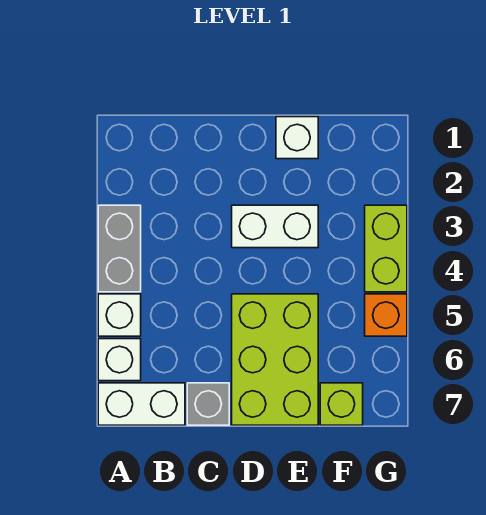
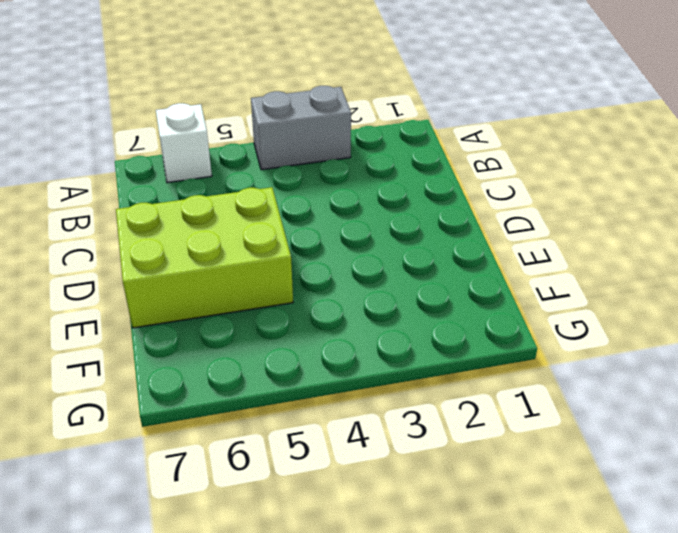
none -> white brick A5 level 1
none -> white brick A7:B7 level 1

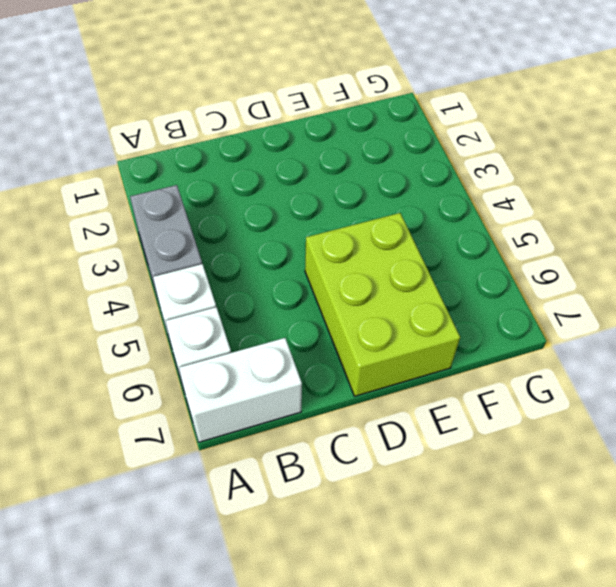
none -> grey brick C7 level 1
none -> white brick D3:E3 level 1

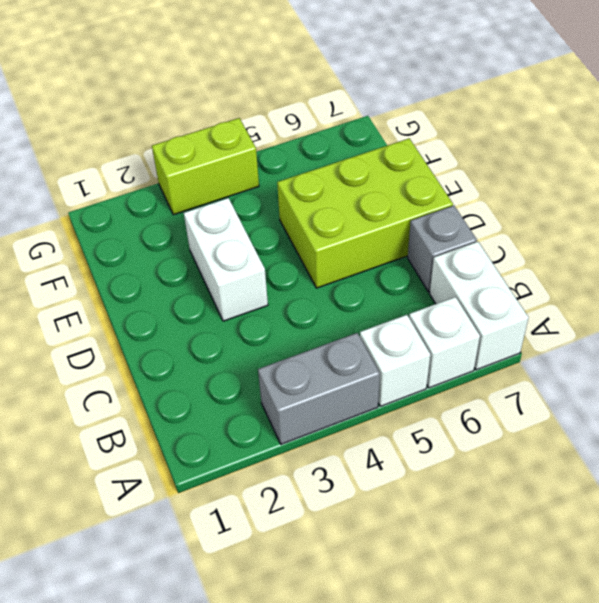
none -> white brick E1 level 1
none -> lime brick F7 level 1

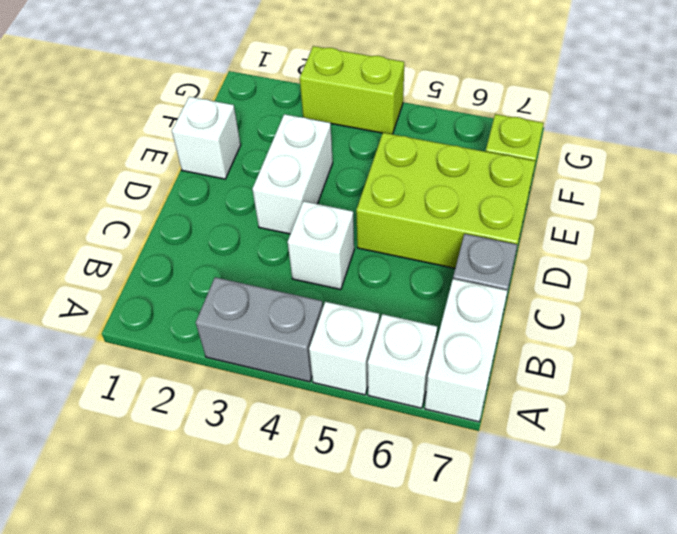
white brick C4 level 1 -> none
none -> orange brick G5 level 1

